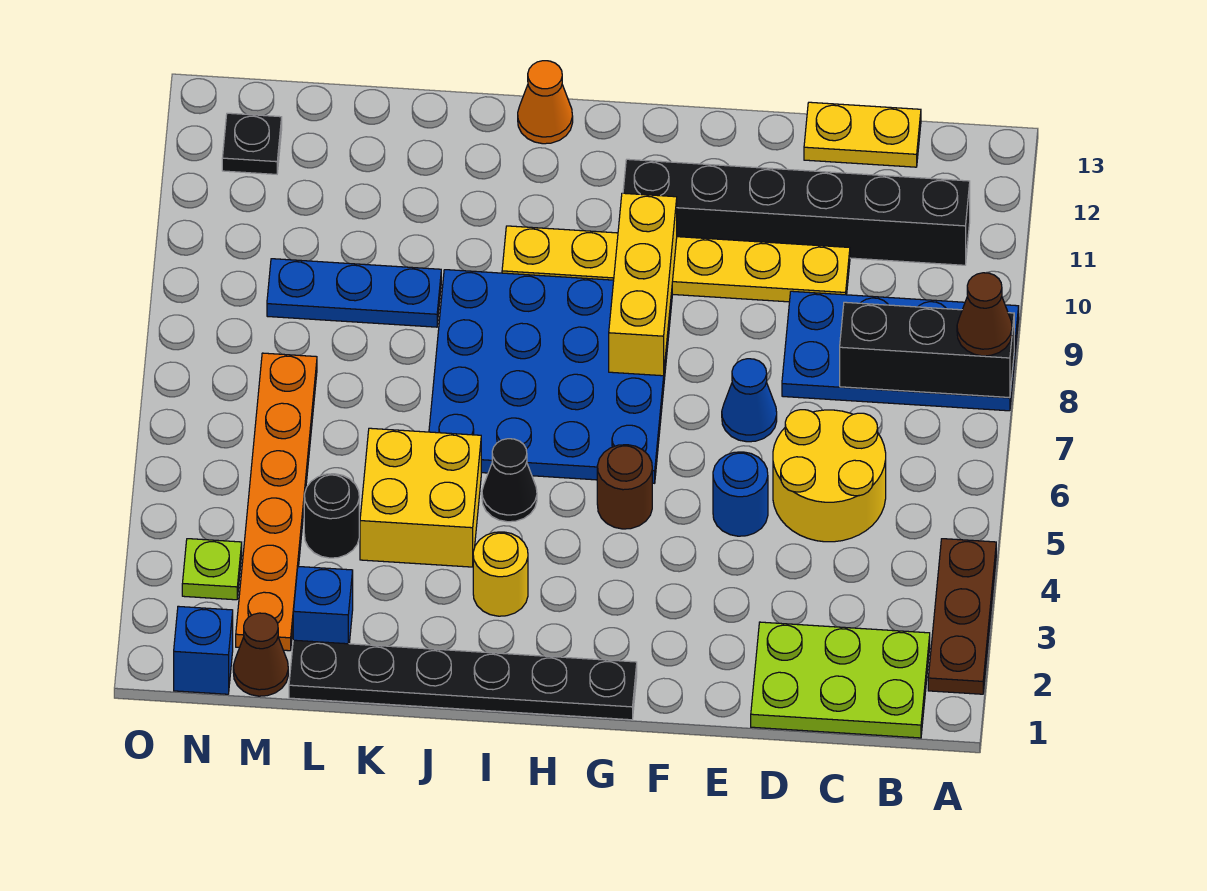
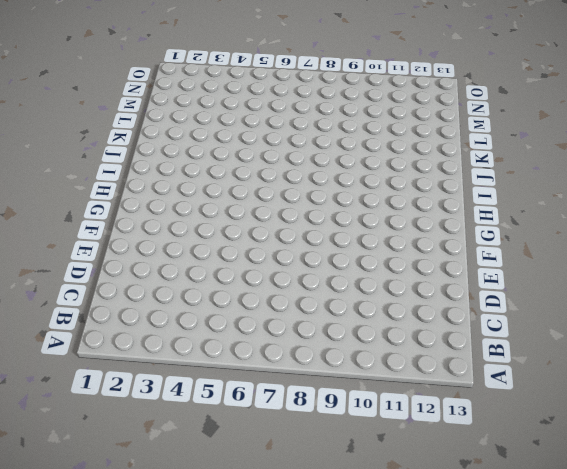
none -> brown plate A2:A4 level 1
none -> blue plate A8:D9 level 1
none -> lime plate B1:D2 level 1

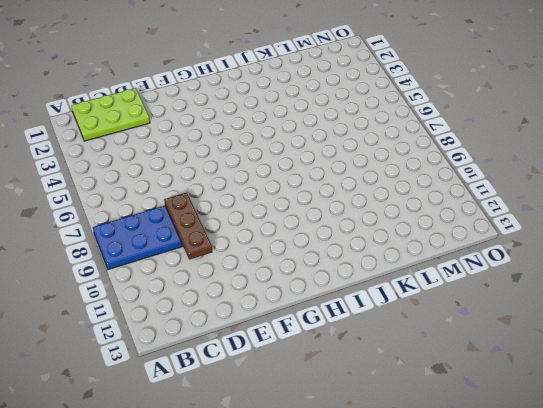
brown plate D8:D10 level 2 -> brown plate A2:A4 level 1
none -> black brick B11:G11 level 1
none -> yellow round brick C5:D6 level 1
none -> yellow plate C13:D13 level 1

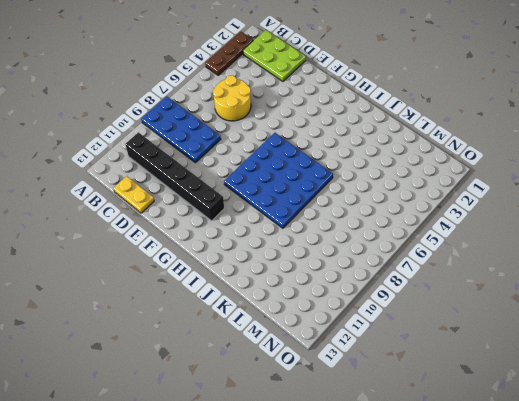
none -> yellow plate D10:I10 level 1
none -> blue round brick E5 level 1
none -> blue cone E7 level 1

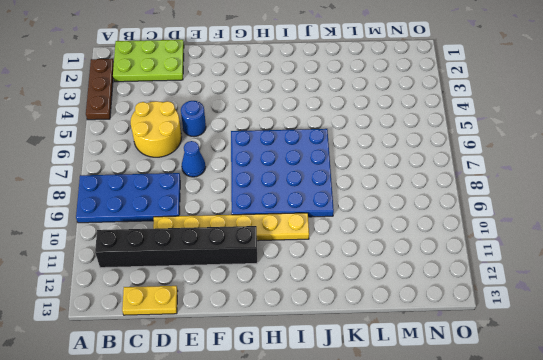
none -> black plate G1:L1 level 1
none -> brown round brick G5 level 1
none -> yellow round brick I3 level 1

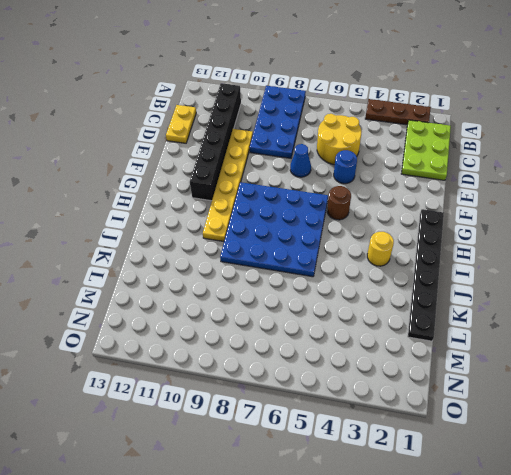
none -> black cone I5 level 1
none -> orange cone I13 level 1
none -> yellow brick J4:K5 level 1

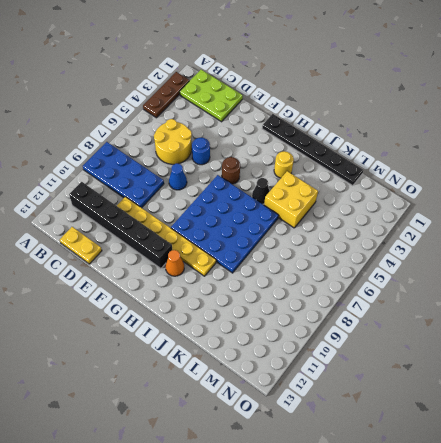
orange cone H11 level 1 -> orange cone I13 level 1
none -> blue plate K9:M9 level 1
none -> blue brick L2 level 1
none -> black round brick L4 level 1

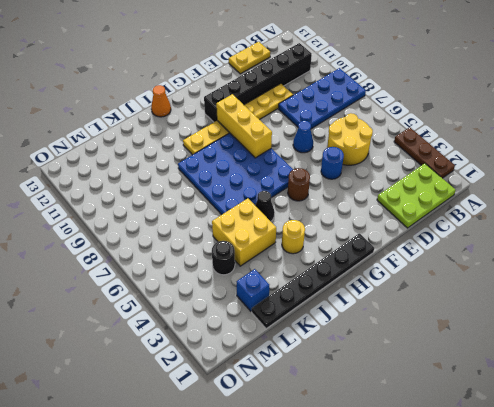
none -> blue plate K9:M9 level 1
none -> brown cone M1 level 1
none -> orange plate M2:M7 level 1

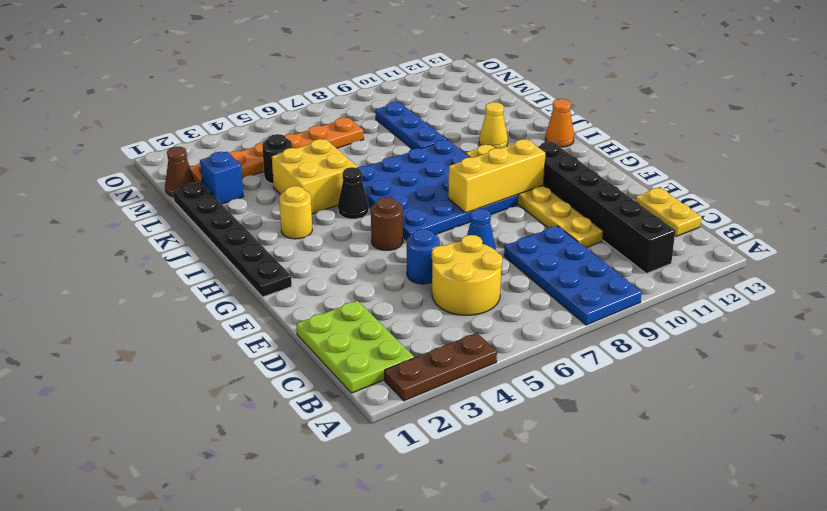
yellow cone J11 level 1 -> none
none -> blue brick N1 level 1
none -> lime plate N3 level 1
none -> black plate N12 level 1

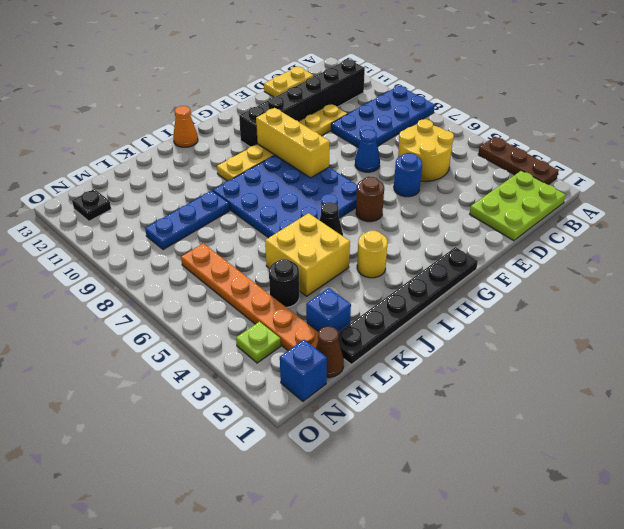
none -> black brick A8:C8 level 2
none -> brown cone A8 level 3

